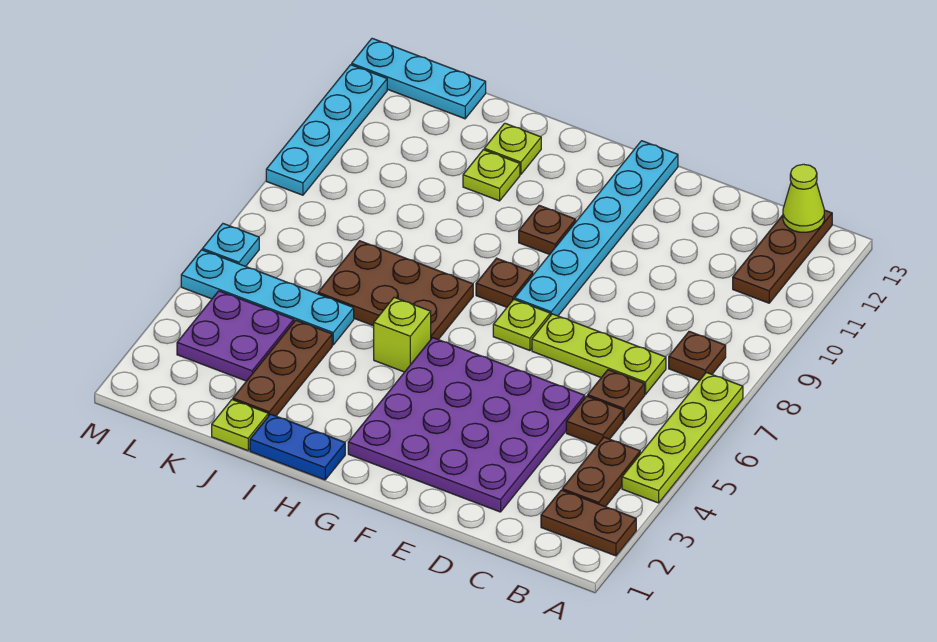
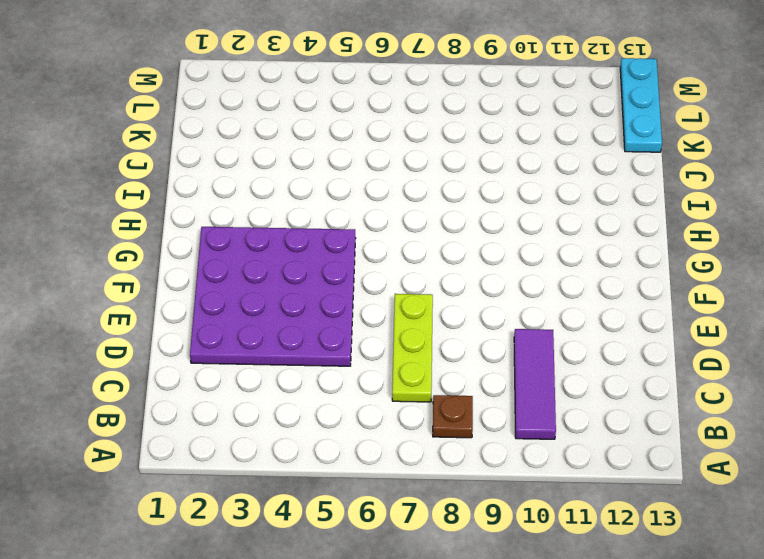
purple tile B10:D10 level 1 -> none
none -> brown plate A2:B2 level 1
none -> lime plate A4:A7 level 1
none -> brown plate B3:B4 level 1

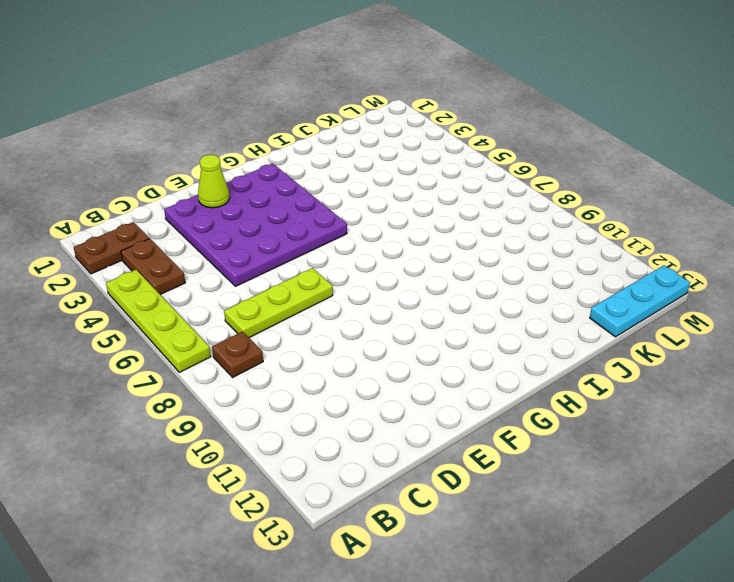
lime cone E2 level 2 -> lime cone B13 level 2
none -> brown plate B11:B13 level 1
none -> brown plate C5 level 1
none -> brown plate C6 level 1

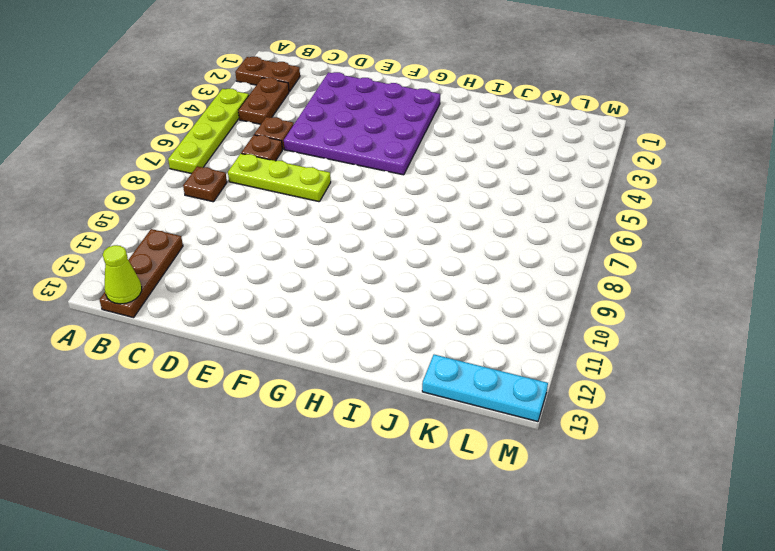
none -> lime plate F7 level 1
none -> cyan plate F8:F13 level 1
none -> brown plate G8 level 1

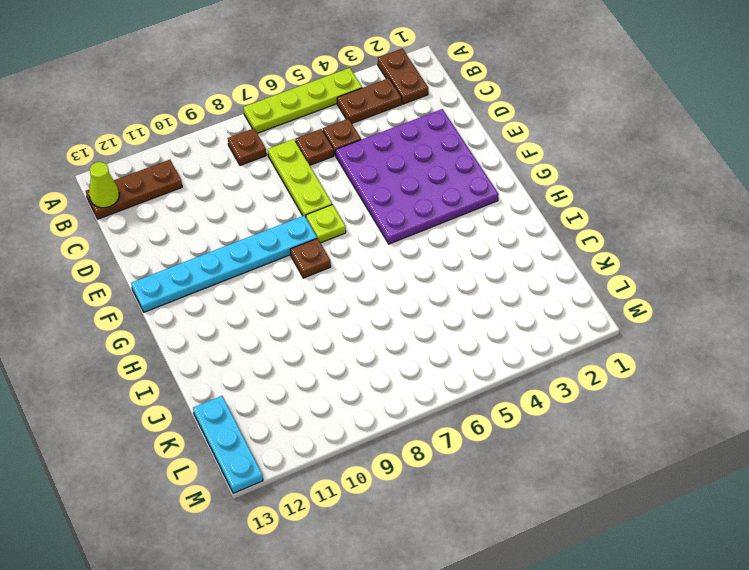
none -> brown plate G10 level 1
none -> blue plate H1:I1 level 1
none -> lime brick H5 level 1

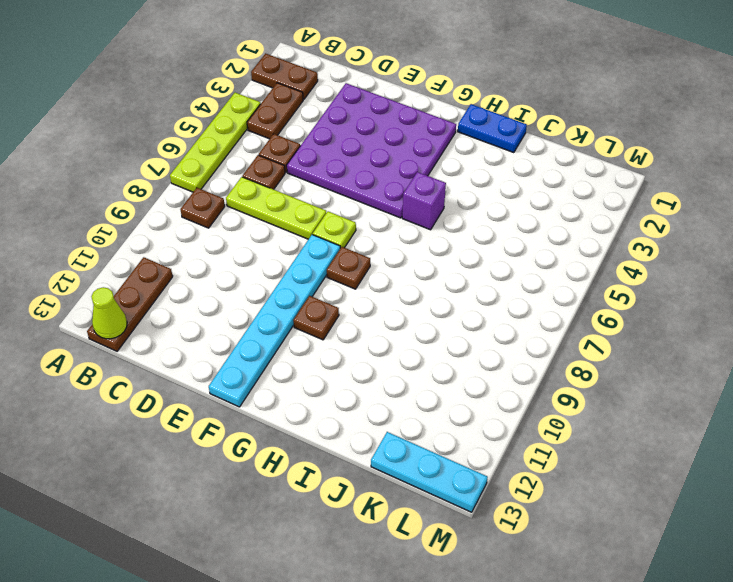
purple brick H5 level 1 -> lime brick H5 level 1
none -> brown plate H6:J7 level 1
none -> lime plate I11 level 1
none -> lime plate I12 level 1

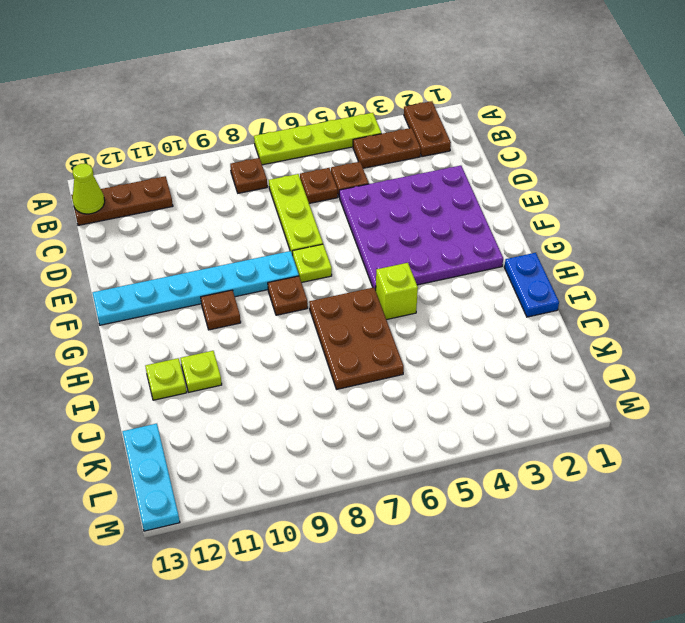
none -> lime plate J1 level 1
none -> brown plate J2:J4 level 1
none -> cyan plate J5:M5 level 1

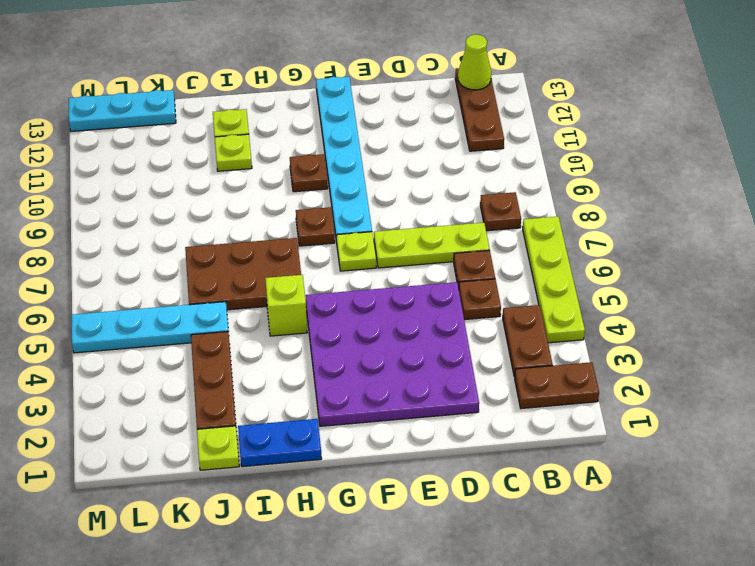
none -> purple plate K3:L4 level 1
none -> cyan plate M6 level 1
none -> cyan plate M9:M12 level 1

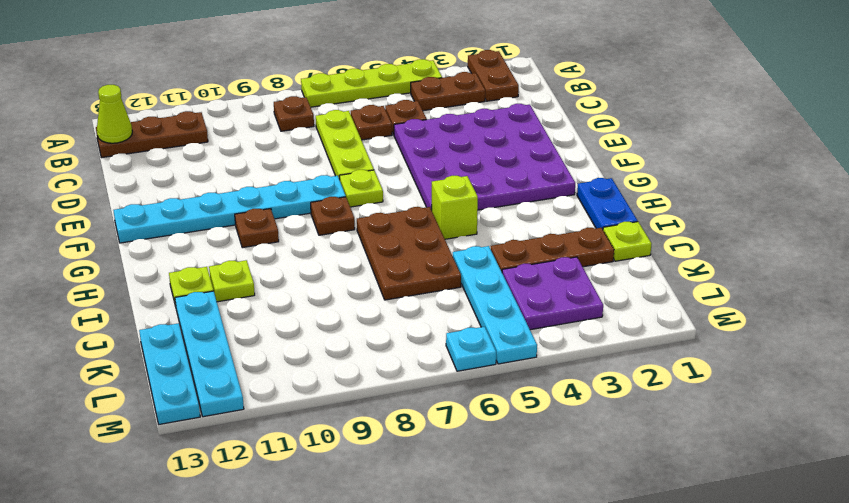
cyan plate J12:M12 level 1 -> cyan plate M9:M12 level 1

